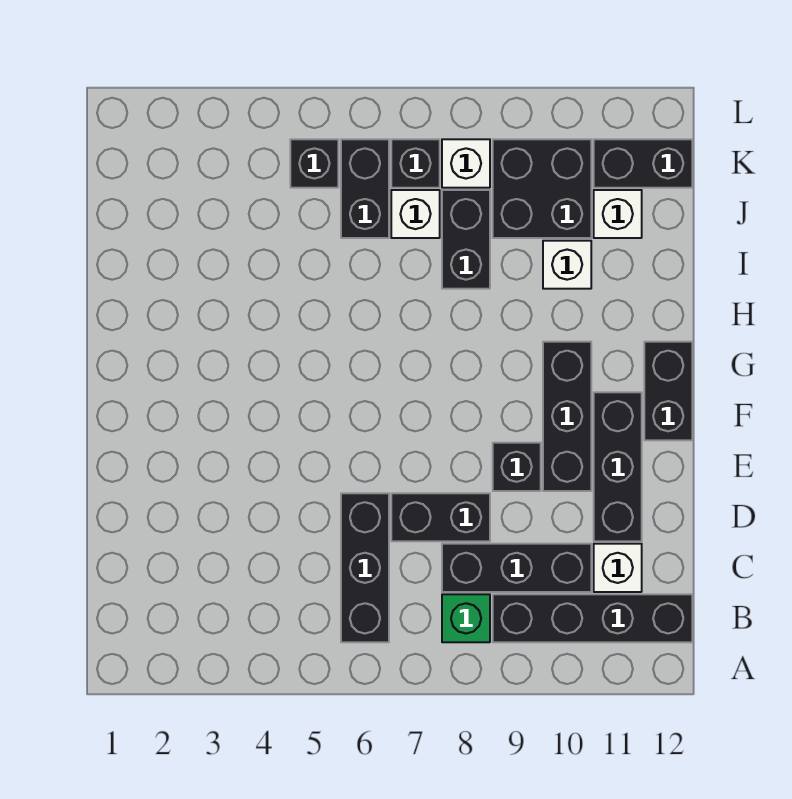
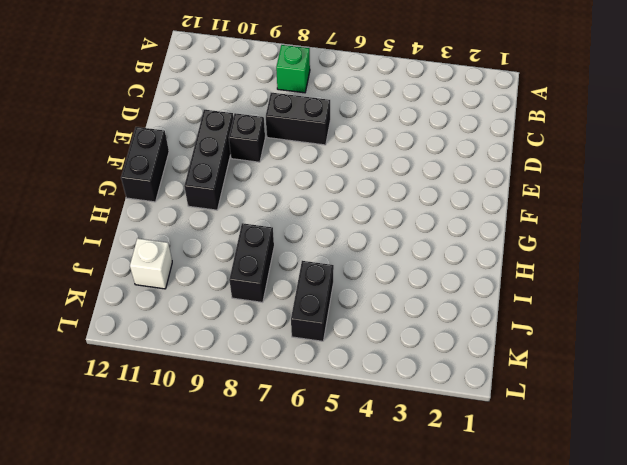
none -> black brick B6:D6 level 1
none -> black brick B9:B12 level 1
none -> black brick C8:C10 level 1

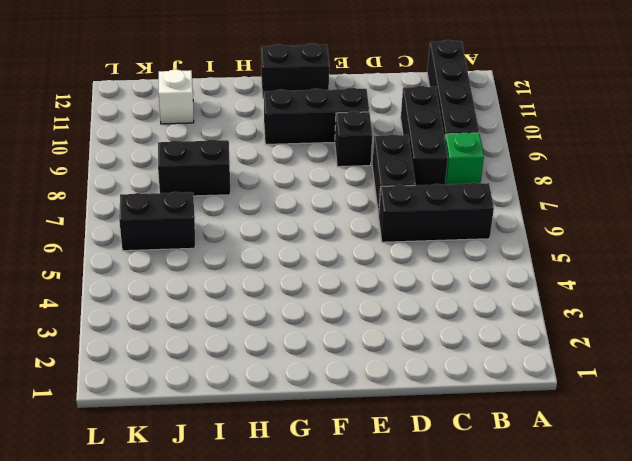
none -> white brick C11 level 1
none -> black brick D11:F11 level 1
none -> white brick I10 level 1

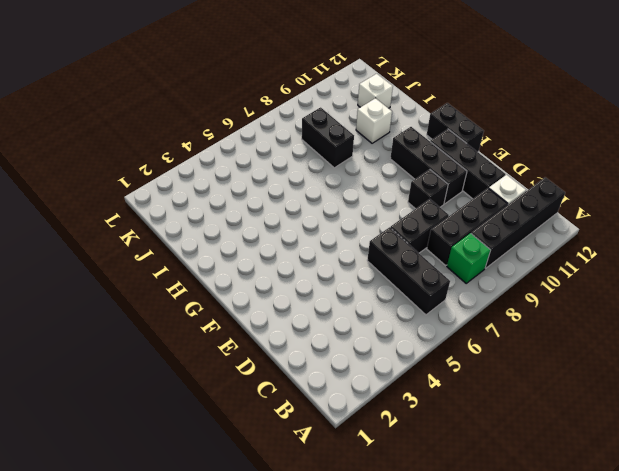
none -> black brick J6:K6 level 1
none -> white brick J7 level 1
none -> black brick J9:K10 level 1

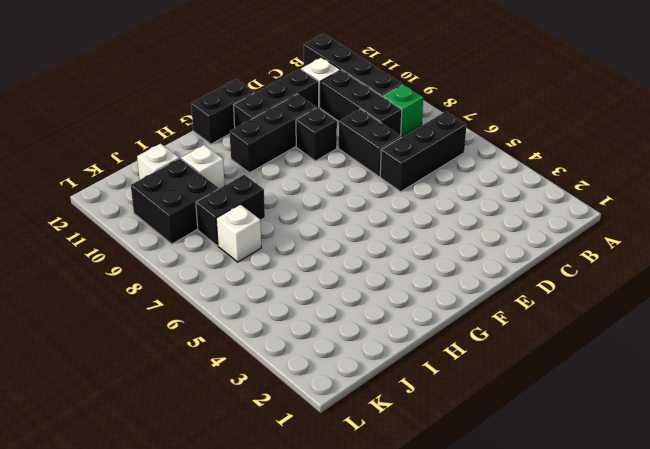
none -> black brick J6:K6 level 1
none -> black brick K5 level 1
none -> black brick K7 level 1

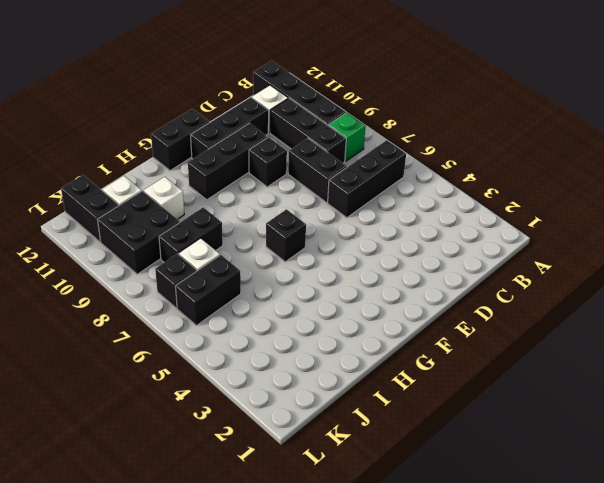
black brick G6 level 1 -> black brick K5 level 1
none -> white brick K8 level 1

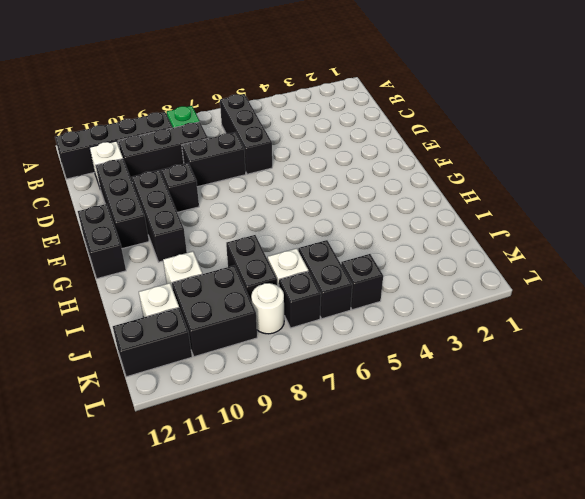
white round brick K8 level 1 -> white brick K8 level 1

